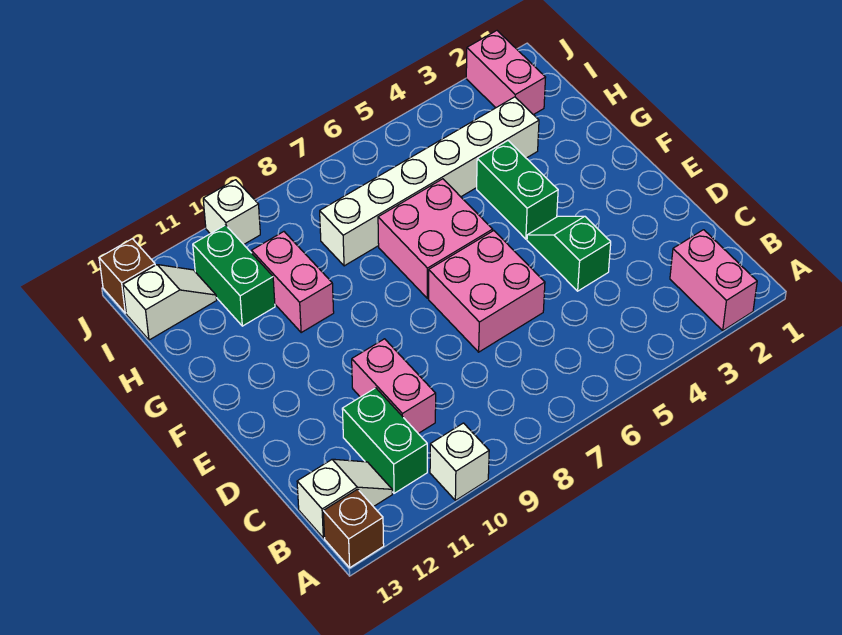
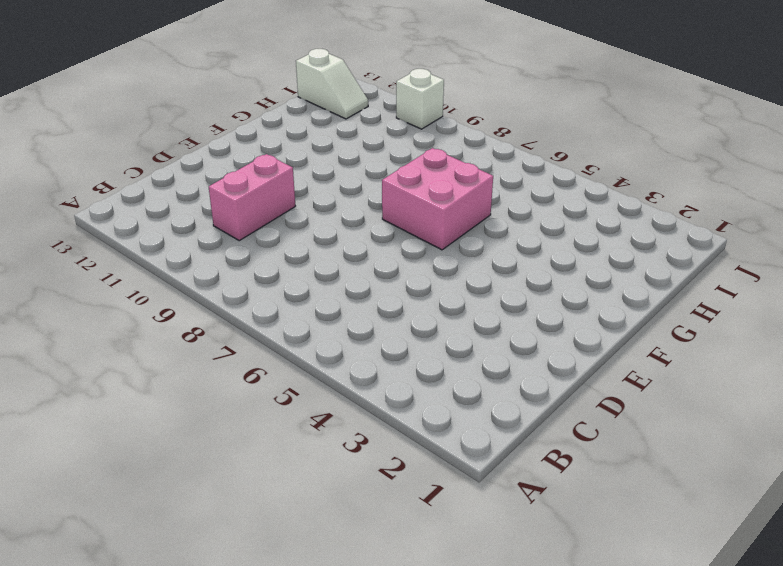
none -> pink brick A2:B2 level 1
none -> white brick A10 level 1
none -> brown brick A13 level 1

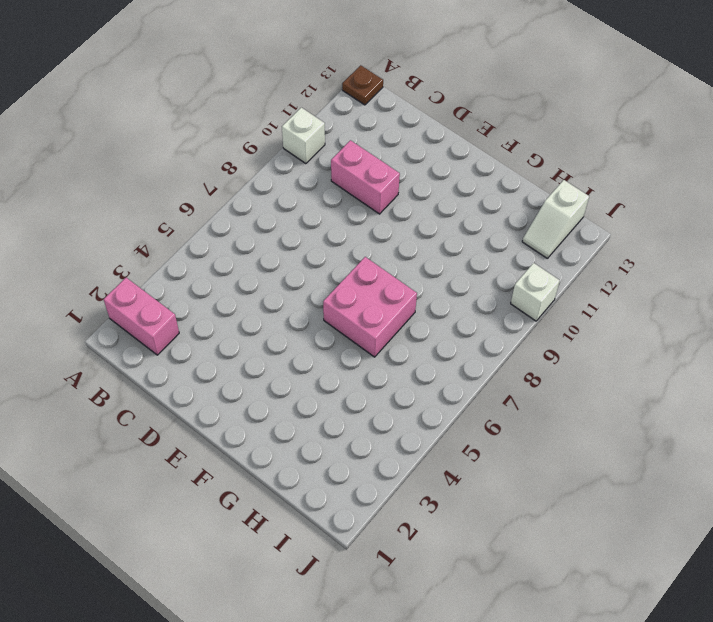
brown plate A13 level 1 -> brown brick A13 level 1
none -> green brick B11:C11 level 1
none -> white slope B12:B13 level 1 top 13
none -> green slope D4:E4 level 1 top D

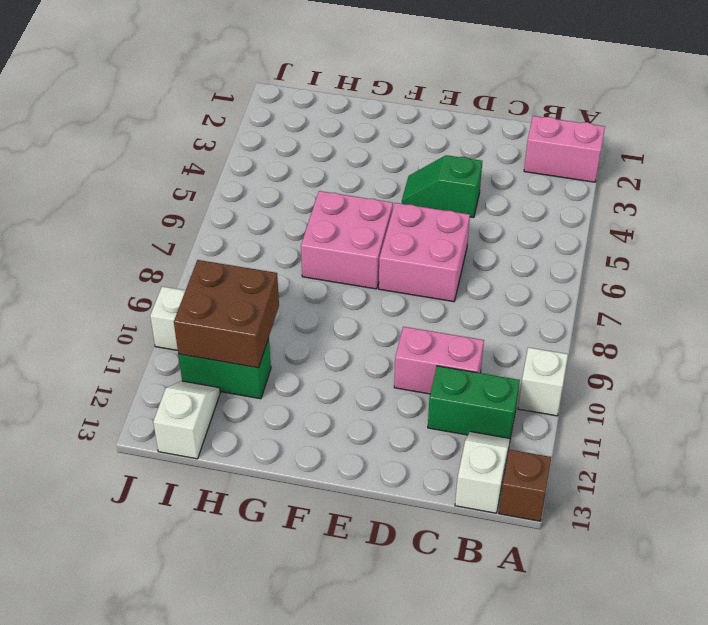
brown brick H10:I11 level 2 -> none
none -> green brick F4:G4 level 1
none -> pink brick G10:H10 level 1
none -> white brick H3:H8 level 1

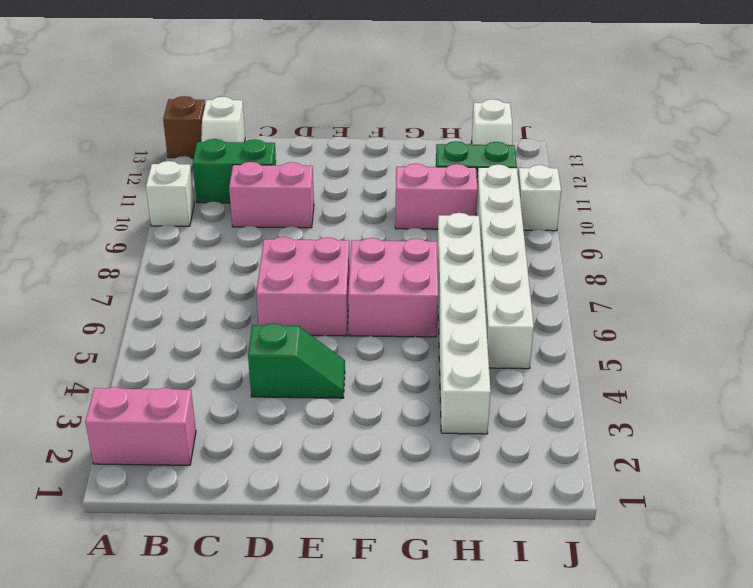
white brick I5:I10 level 1 -> none
none -> green brick F4:G4 level 1
none -> pink brick I2:J2 level 1
none -> brown brick J13 level 1

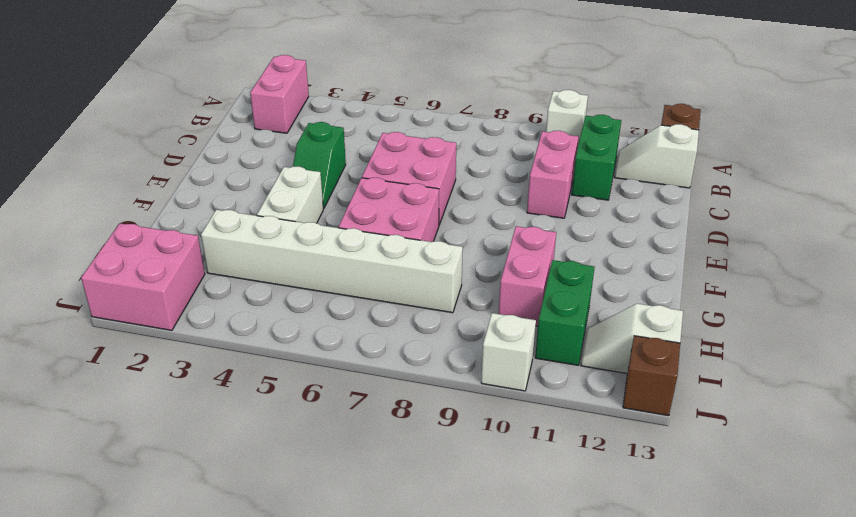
white brick F4:G4 level 1 -> green brick F4:G4 level 1
pink brick I1:J2 level 1 -> pink brick I2:J2 level 1

